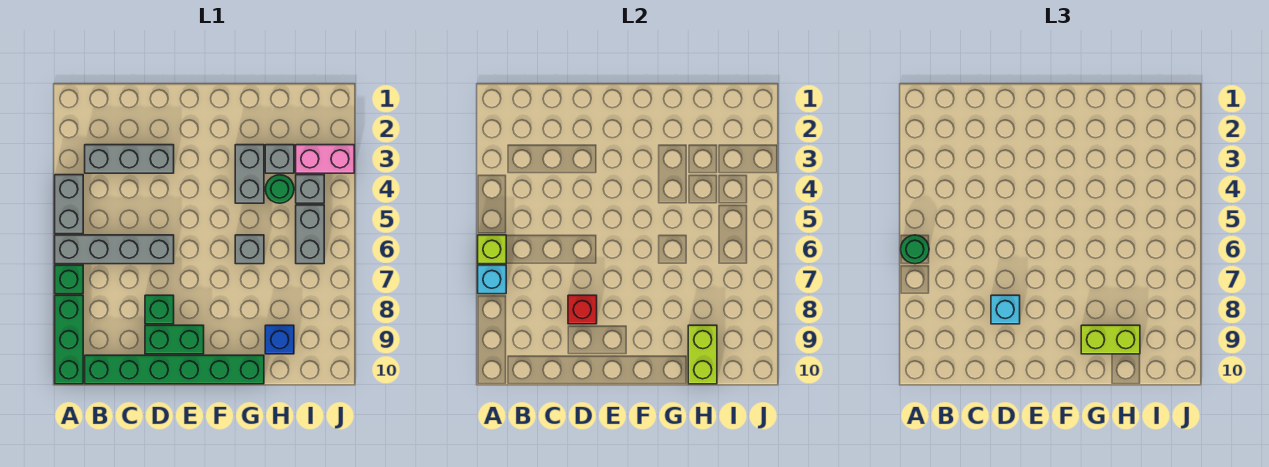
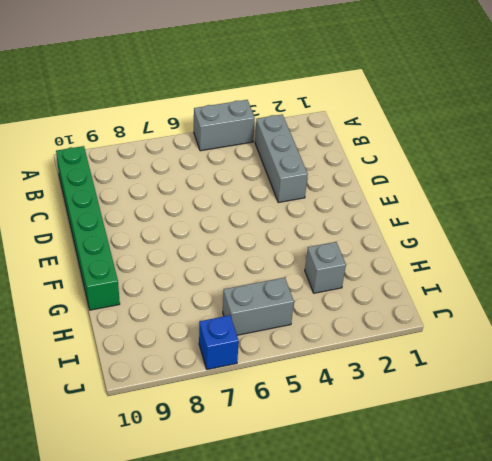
blue brick J7 level 1 -> blue brick H9 level 1
none -> grey brick A6:D6 level 1
none -> green brick A7 level 1
none -> green brick A8:A10 level 1

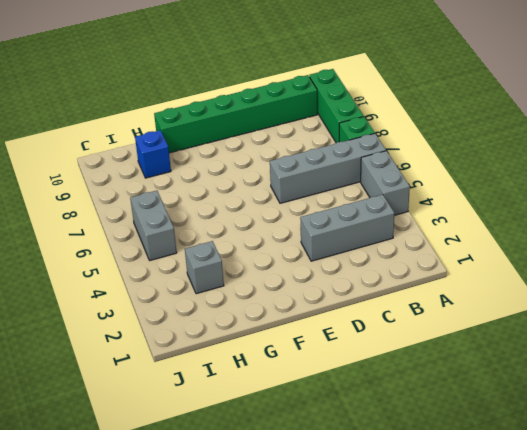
none -> green brick D8 level 1
none -> green brick D9:E9 level 1
none -> grey brick G3:G4 level 1

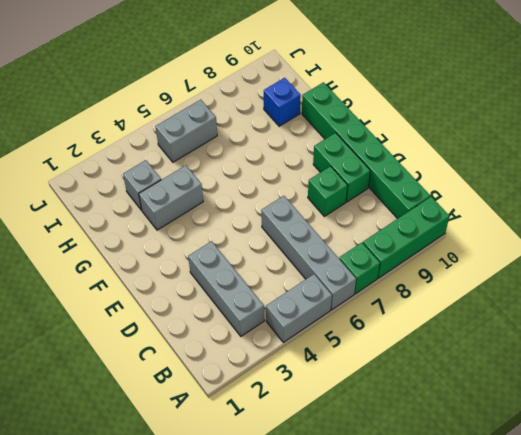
none -> grey brick G6 level 1
none -> green round brick H4 level 1
none -> pink brick I3:J3 level 1

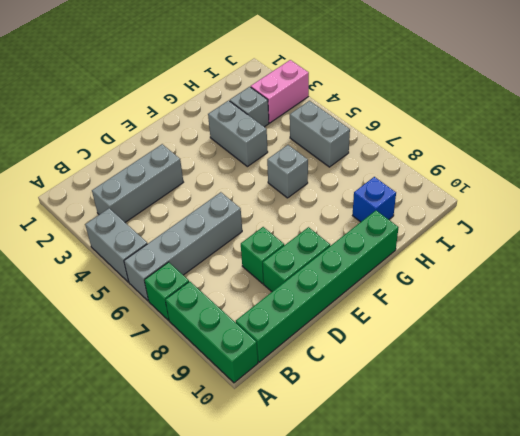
none -> green round brick H4 level 1
none -> grey brick I4 level 1
none -> lime brick A6 level 2

